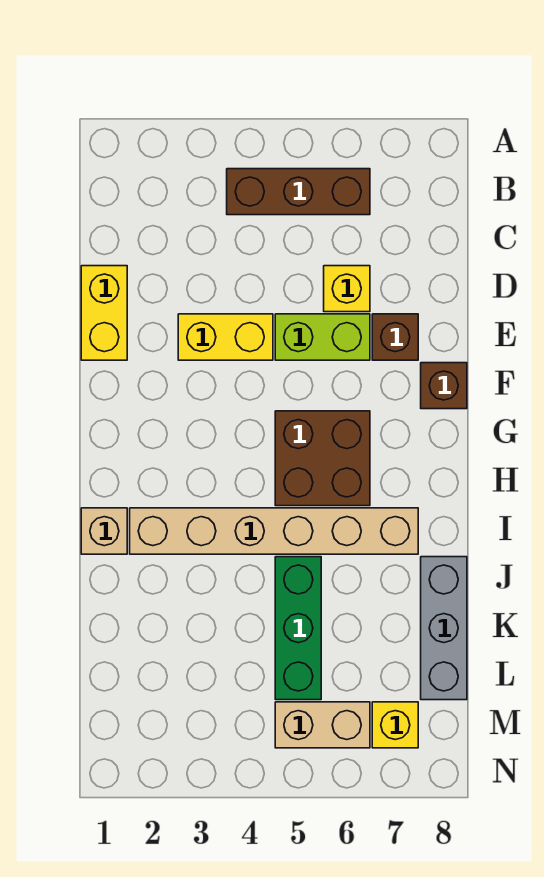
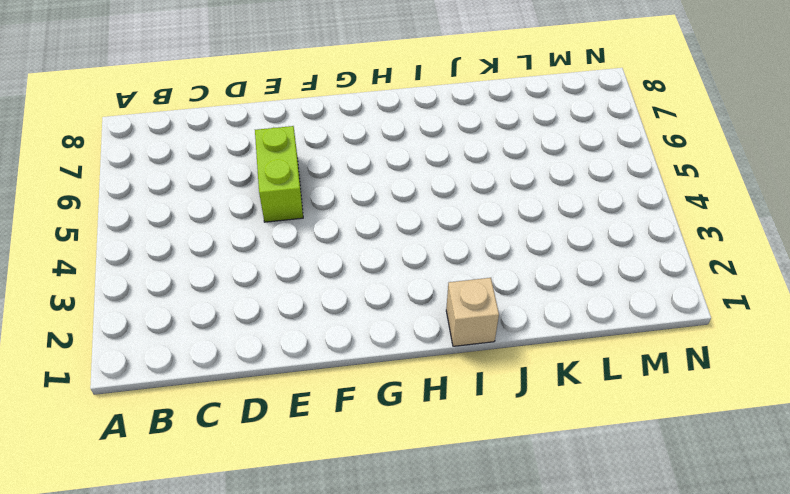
none -> brown brick B4:B6 level 1
none -> yellow brick D1:E1 level 1
none -> yellow brick D6 level 1

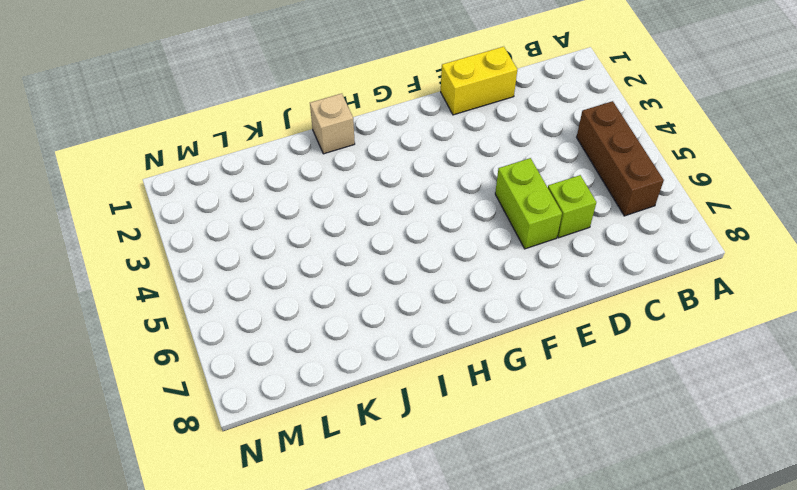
lime brick D6 level 1 -> yellow brick D6 level 1
none -> yellow brick E3:E4 level 1
none -> brown brick E7 level 1
none -> brown brick F8 level 1

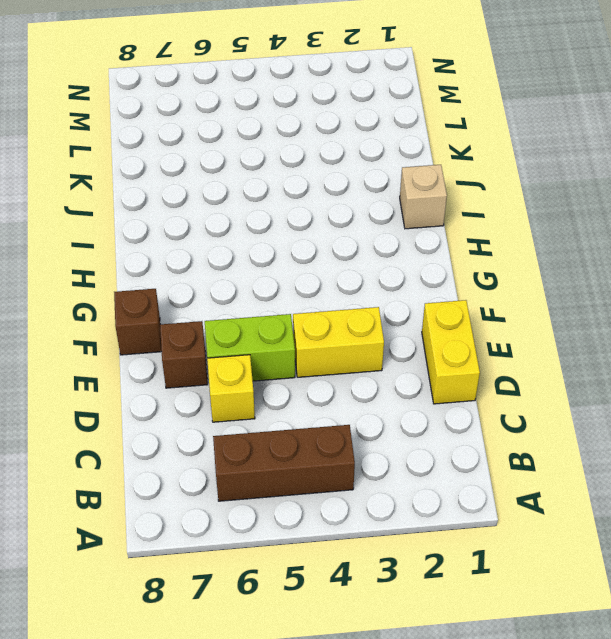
none -> brown brick G5:H6 level 1
none -> tan brick I2:I7 level 1
none -> green brick J5:L5 level 1

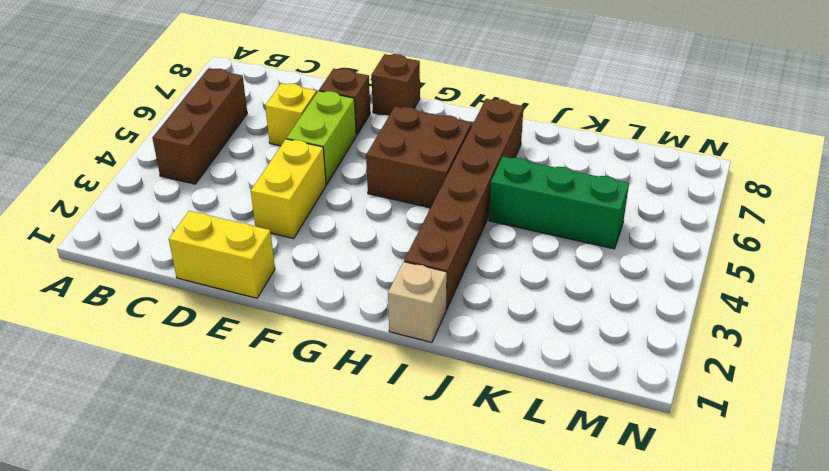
brown brick I2:I7 level 1 -> tan brick I2:I7 level 1
none -> grey brick J8:L8 level 1
none -> tan brick M5:M6 level 1
none -> yellow brick M7 level 1

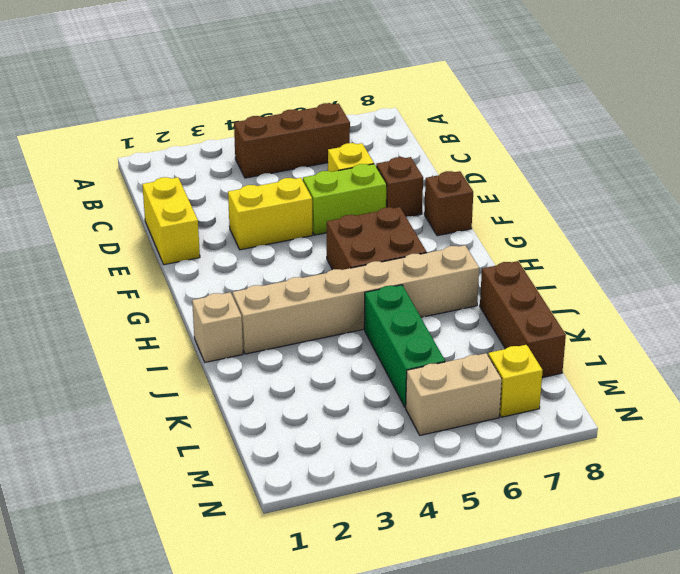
brown brick J8:L8 level 1 -> grey brick J8:L8 level 1

